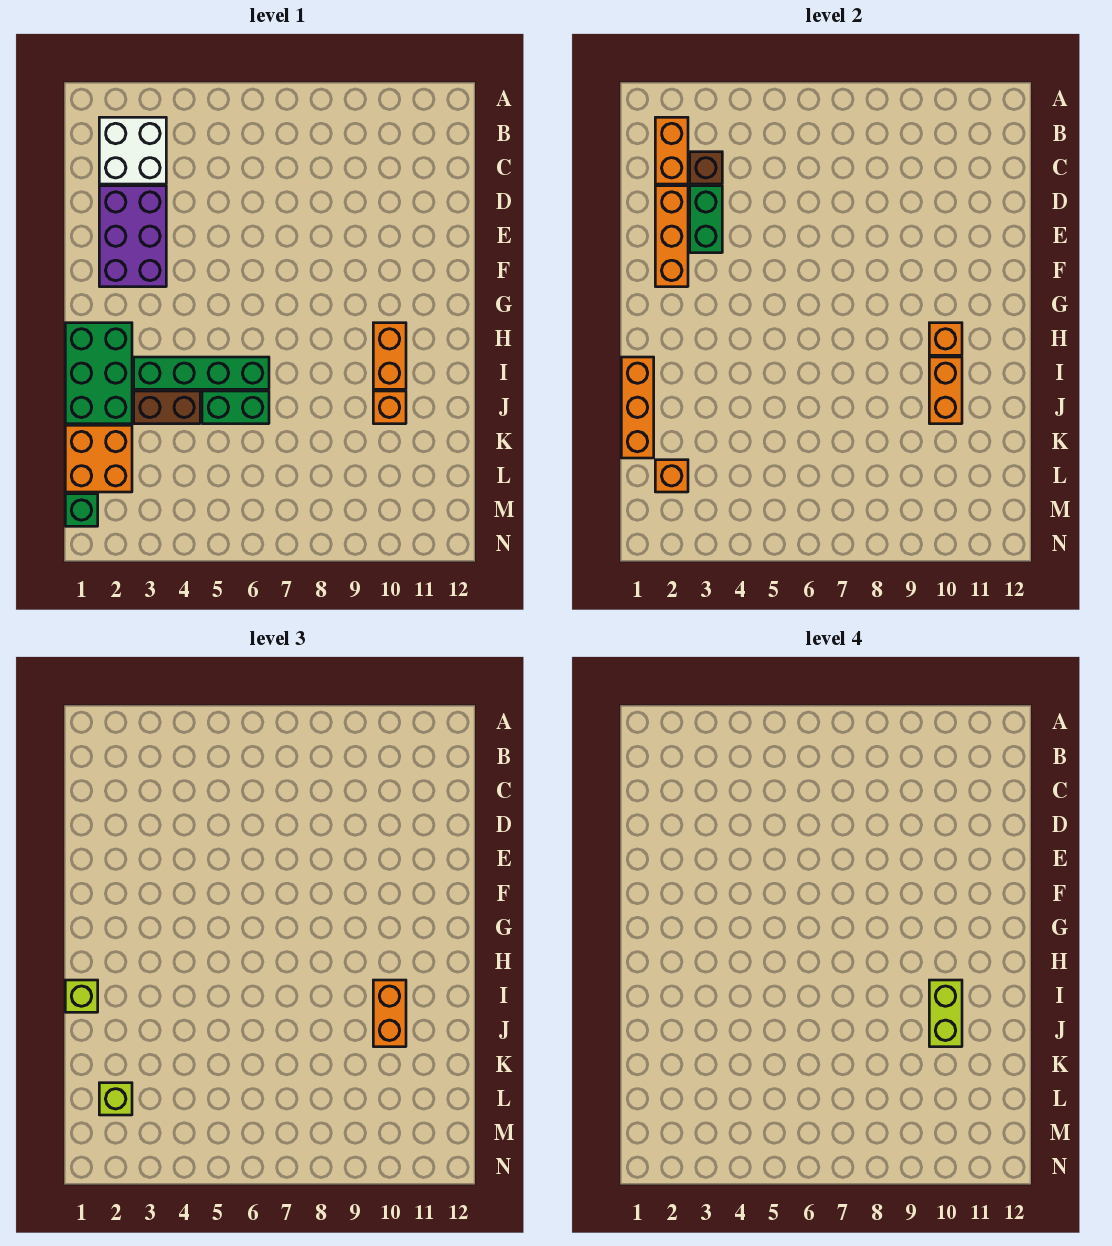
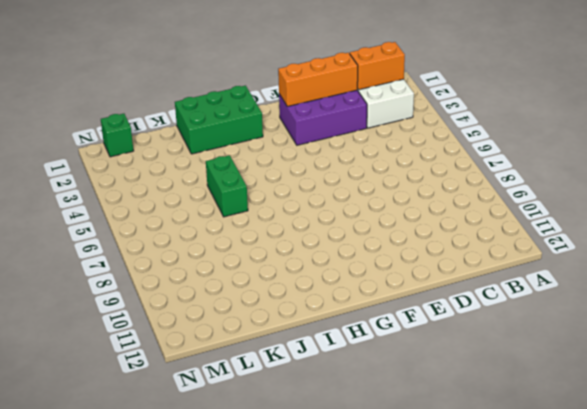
none -> orange brick H10:I10 level 1
none -> green brick I3:I6 level 1
none -> brown brick J3:J4 level 1

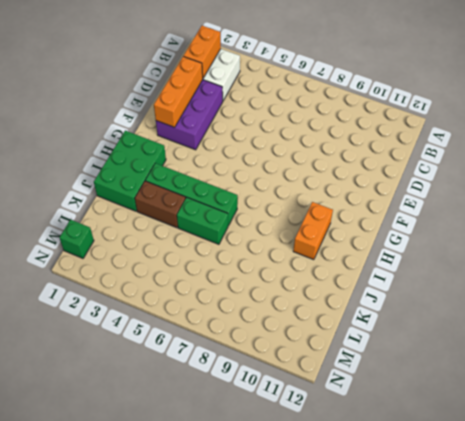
none -> orange brick J10 level 1
none -> orange brick K1:L2 level 1
none -> brown brick C3 level 2

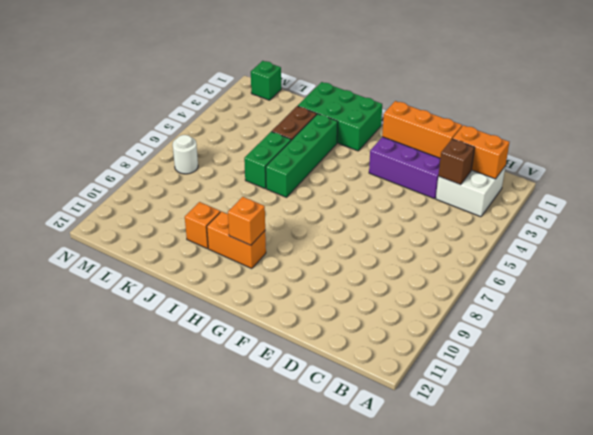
white round brick M7 level 1 -> none
none -> orange brick K1:L2 level 1
none -> green brick D3:E3 level 2
none -> orange brick I1:K1 level 2

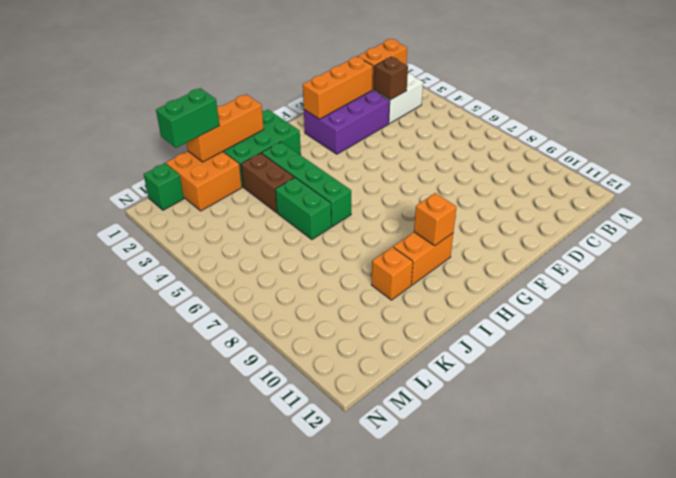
green brick K1:L1 level 3 -> green brick D3:E3 level 2
none -> orange brick I10:J10 level 2
none -> orange brick L2 level 2
none -> lime brick I1 level 3

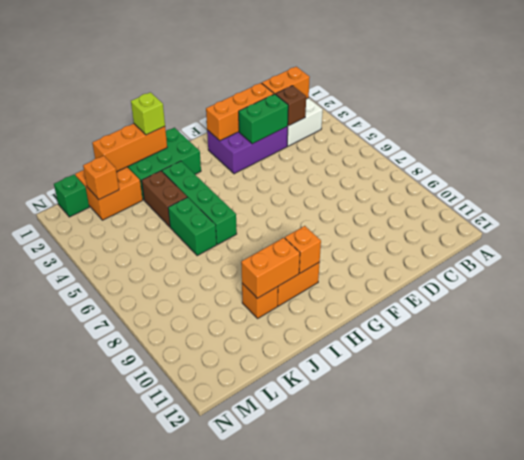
none -> orange brick I10:J10 level 3
none -> lime brick L2 level 3
none -> lime brick I10:J10 level 4

